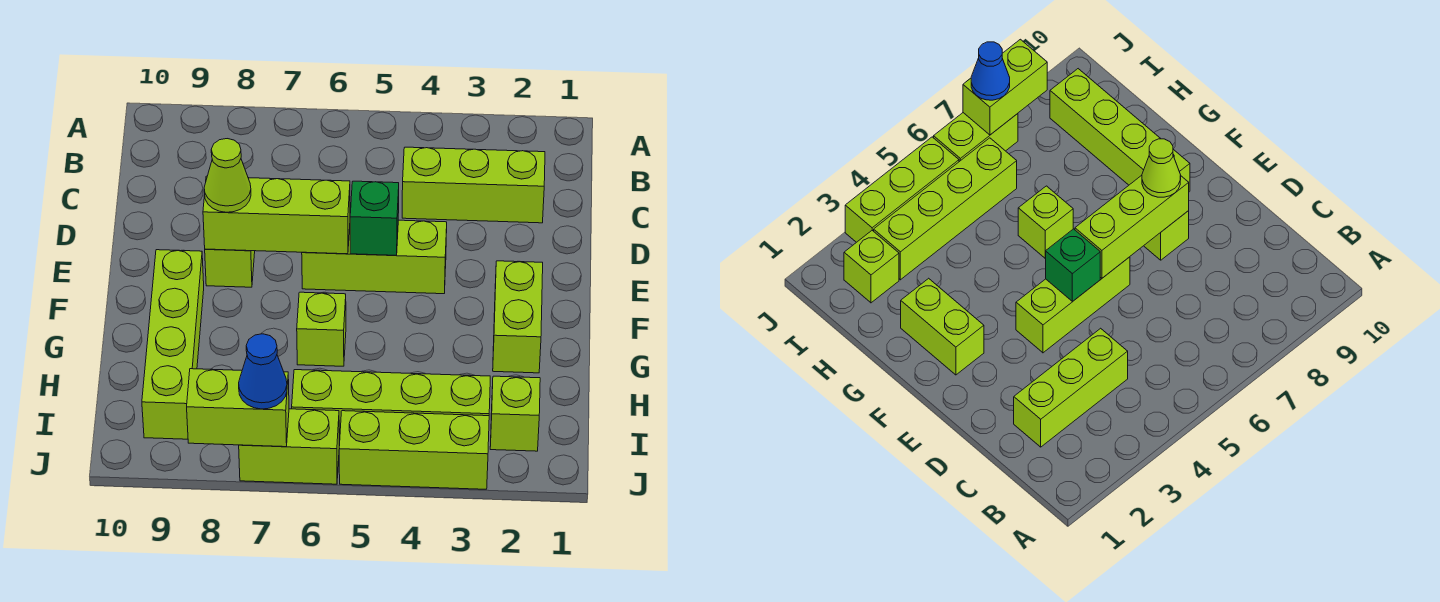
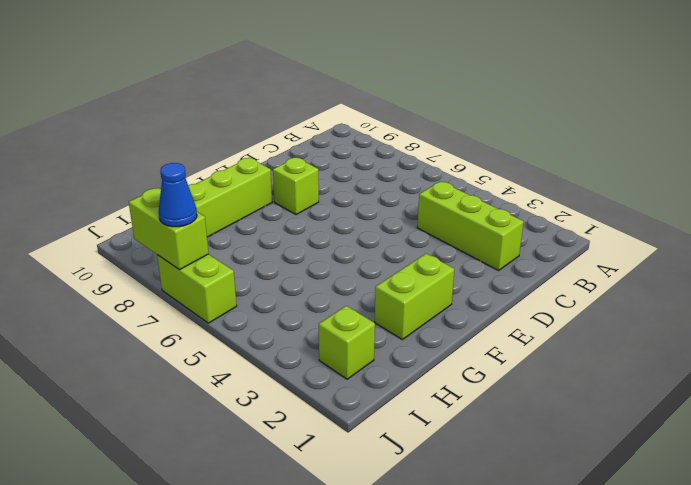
none -> lime brick E4:E6 level 1
none -> lime brick G6 level 1
none -> lime brick I3:I6 level 1

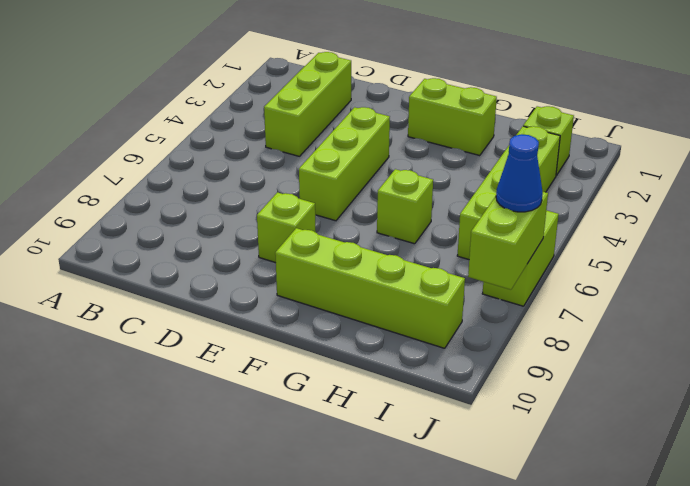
none -> lime brick J3:J5 level 1
none -> green brick E5 level 2
none -> lime brick E6:E8 level 2

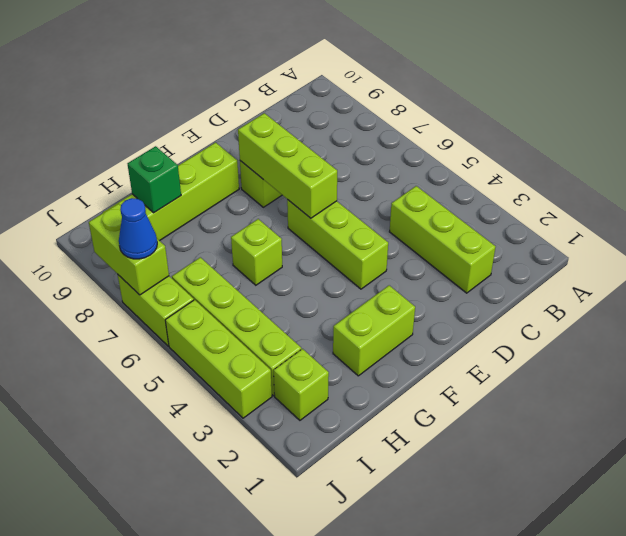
green brick H9 level 2 -> green brick E5 level 2
none -> lime cone E8 level 3

